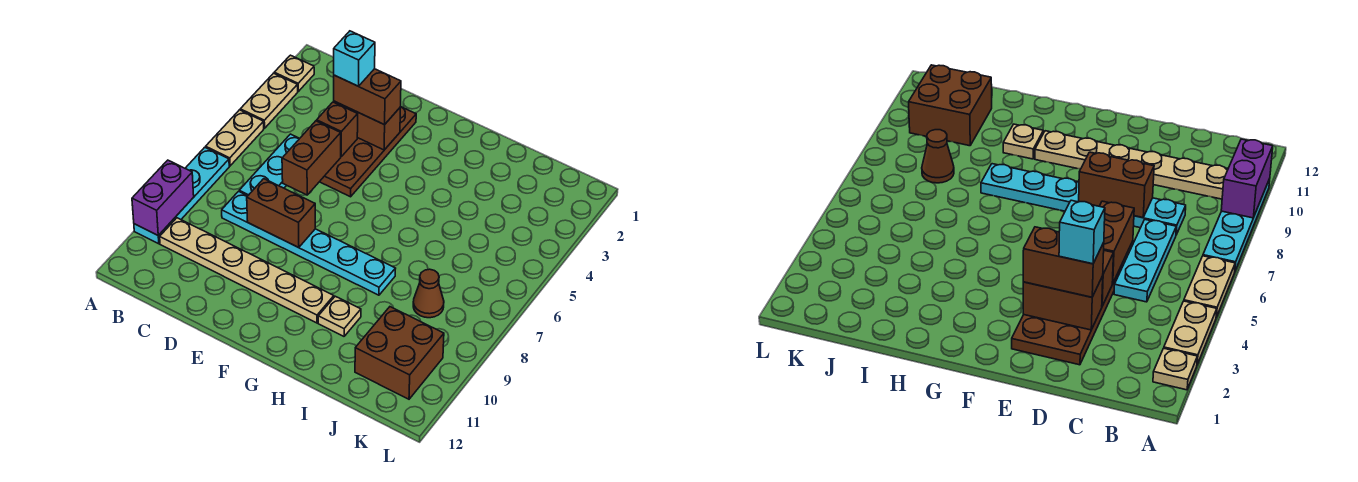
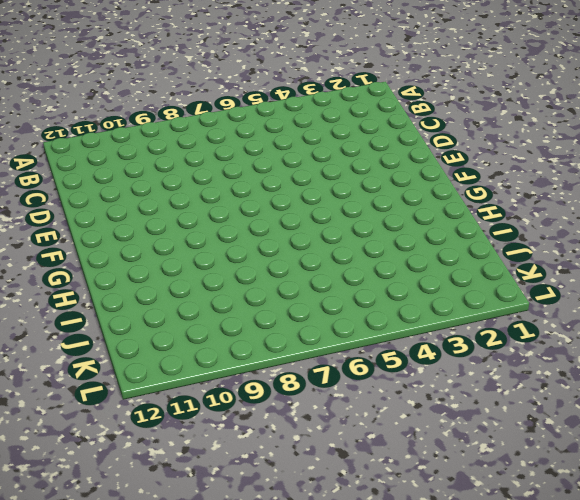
none -> tan plate A2 level 1
none -> tan plate A3:A4 level 1
none -> tan plate A5:A6 level 1

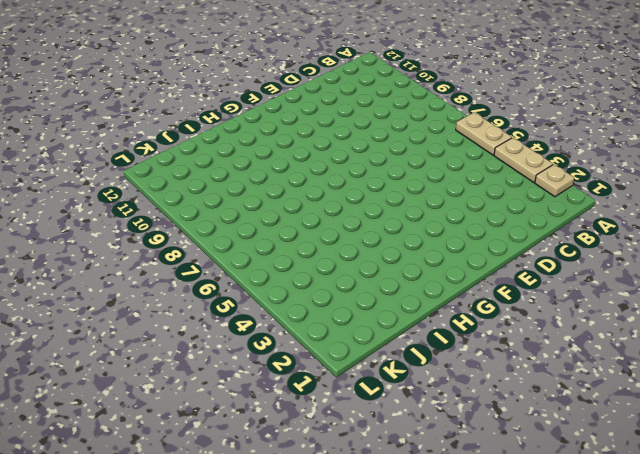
none -> cyan plate A7:A10 level 1
none -> tan plate B10:G10 level 1
none -> cyan plate C5:C7 level 1

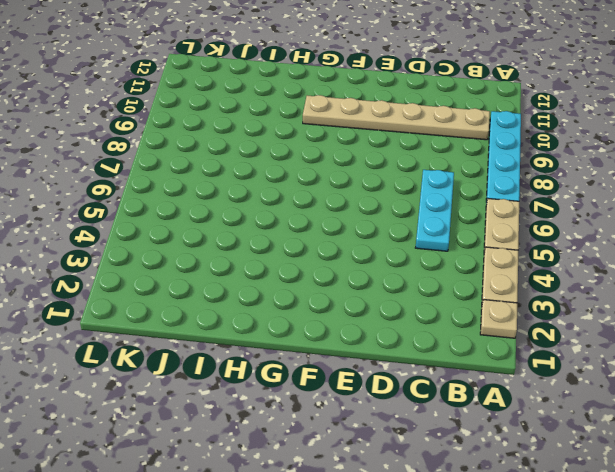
none -> cyan plate C8:H8 level 1
none -> brown plate D2:E5 level 1
none -> tan plate H10 level 1

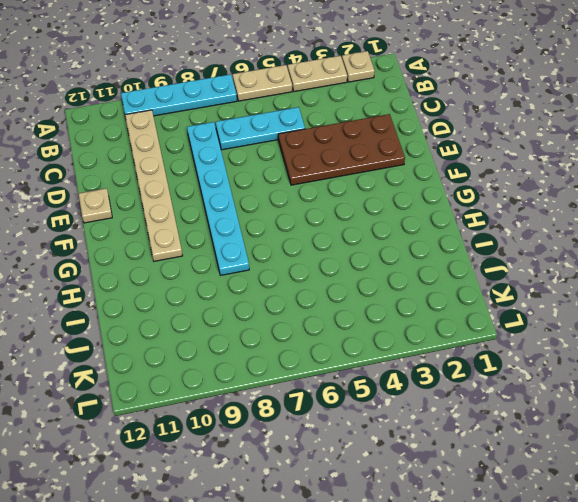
tan plate E12 level 1 -> tan plate H10 level 1
none -> brown cone J8 level 1
none -> brown brick J10:K11 level 1
none -> purple brick A9:A10 level 2

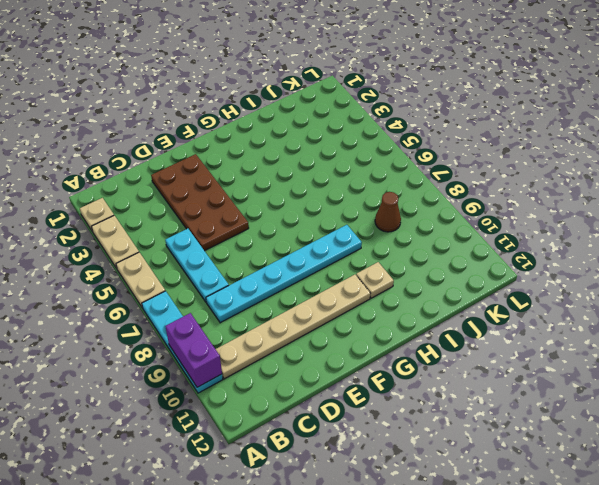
none -> brown brick J10:K11 level 1
none -> brown brick D3:E3 level 2
none -> brown brick D4 level 2

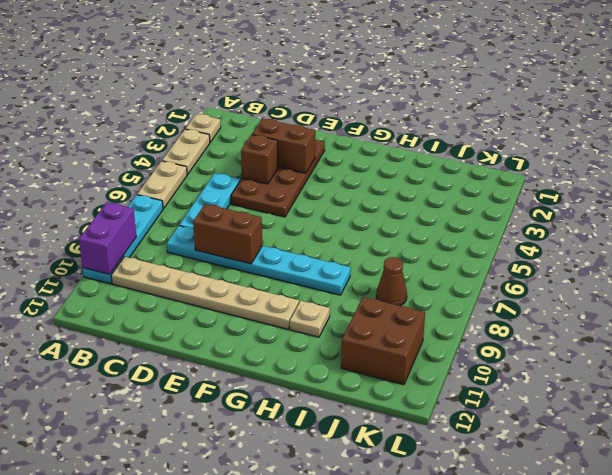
none -> brown brick D5:D6 level 2
none -> brown brick D3:E3 level 3
none -> cyan brick D3 level 4

